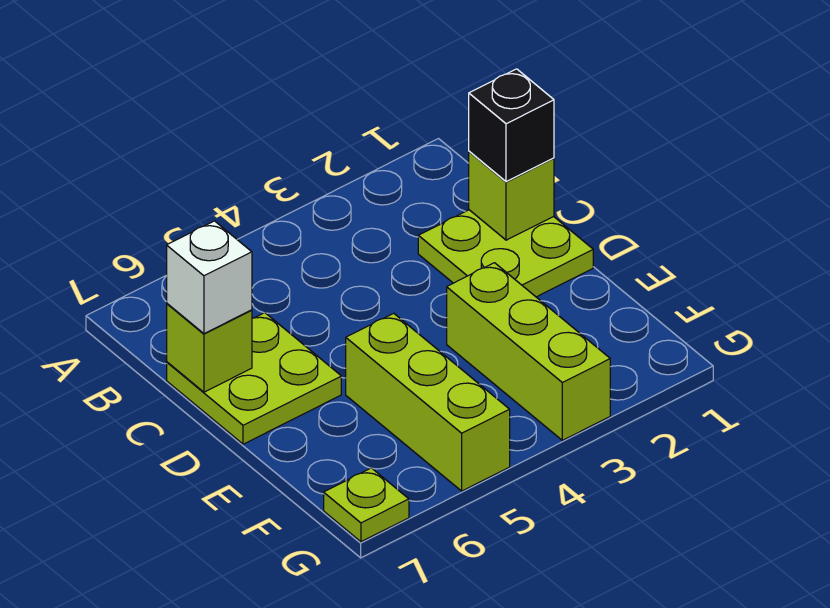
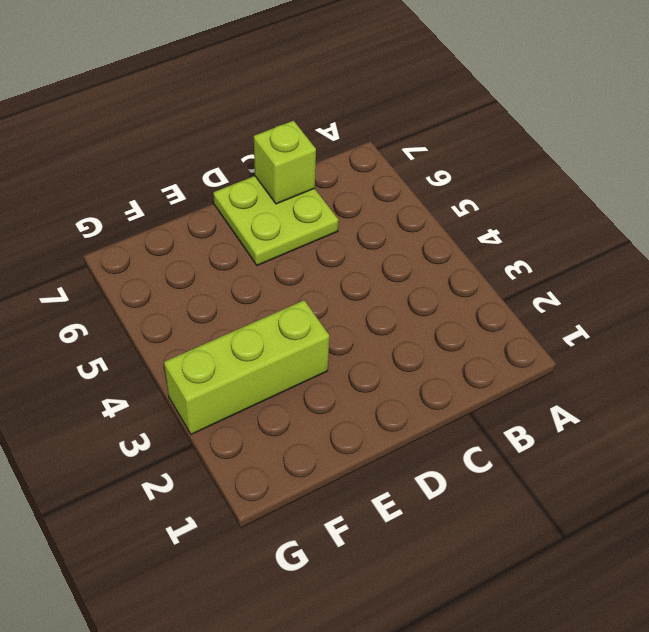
none -> lime plate C1:D2 level 1
none -> lime brick E5:G5 level 1

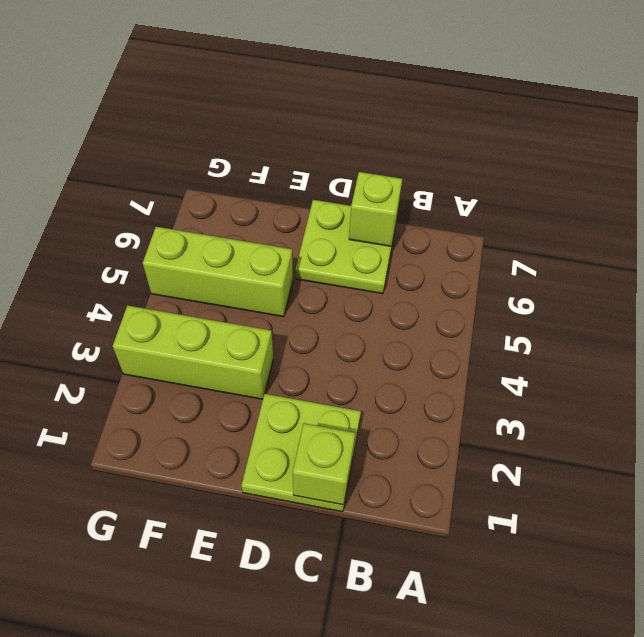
none -> lime plate G7 level 1
none -> black brick C1 level 3

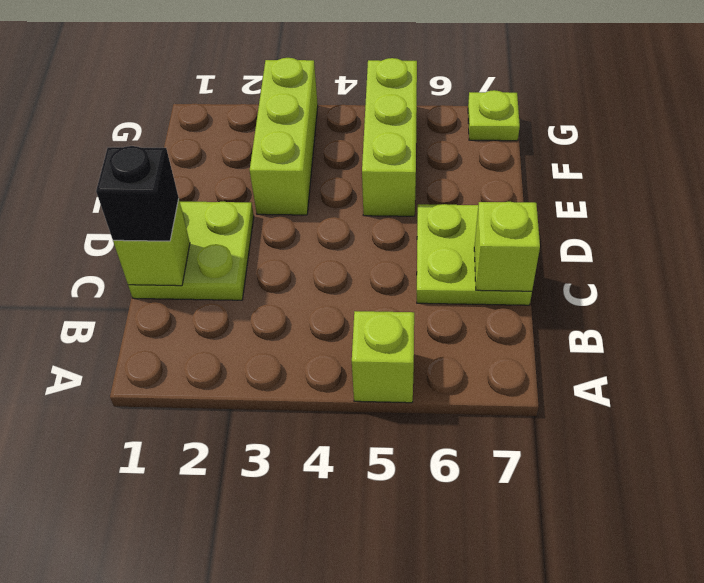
lime brick A5 level 1 -> none
none -> white brick C7 level 3

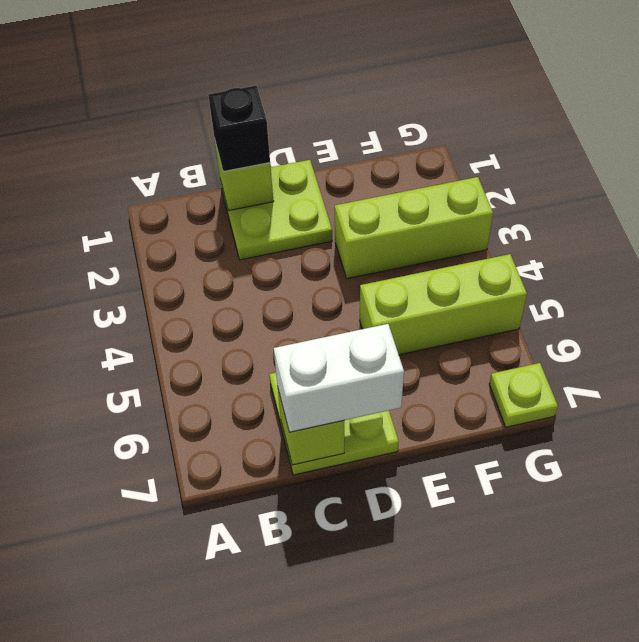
white brick C7:D7 level 3 -> white brick C7 level 3

